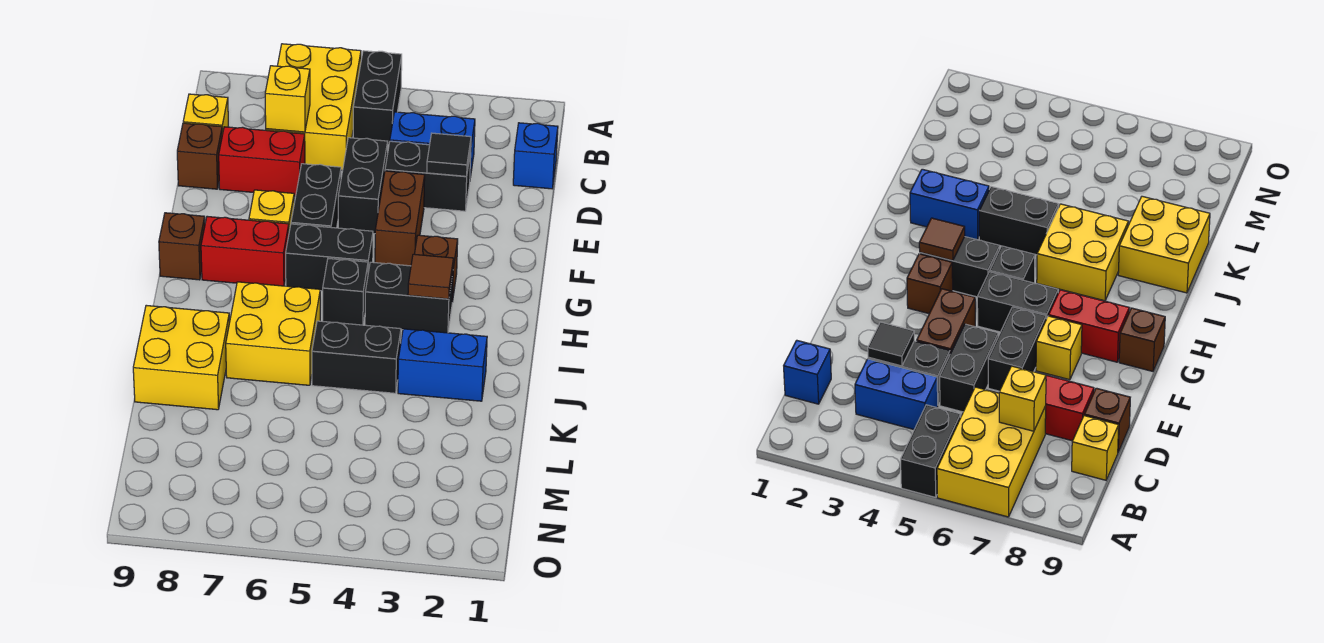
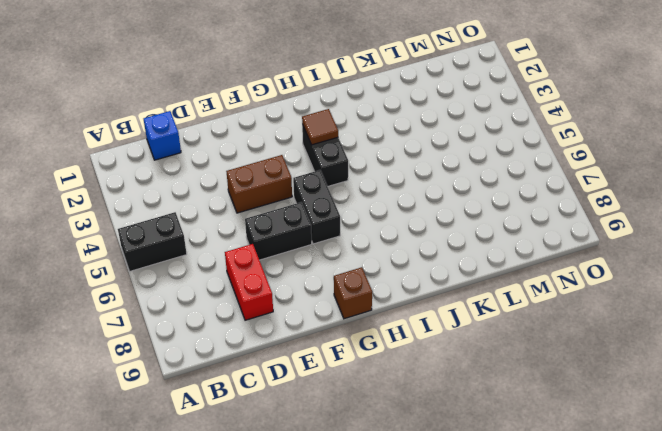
none -> yellow brick A6:C7 level 1
none -> blue brick C3:C4 level 1
none -> yellow brick C9 level 1

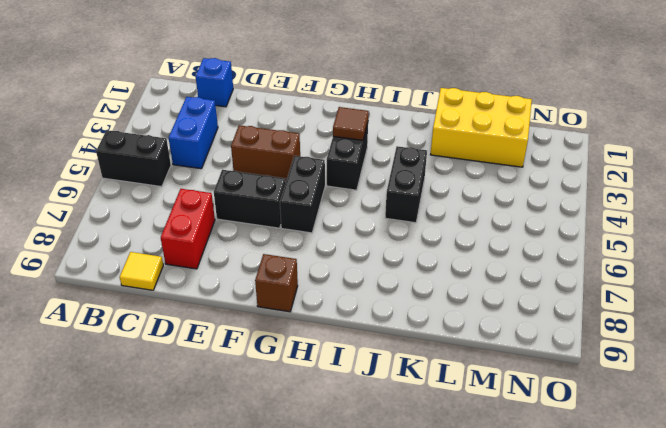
yellow tile C9 level 1 -> yellow brick C9 level 1
yellow brick K1:M2 level 1 -> yellow brick A6:C7 level 1
none -> black brick D3:D4 level 1
none -> black brick D5:E5 level 1
none -> brown brick D9 level 1

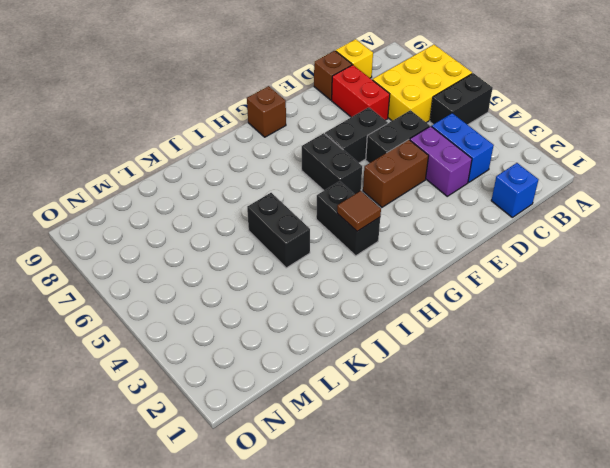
purple brick D3:D4 level 1 -> black brick D3:D4 level 1
none -> yellow brick F7 level 1
none -> brown brick G3 level 1
none -> red brick G7:G8 level 1

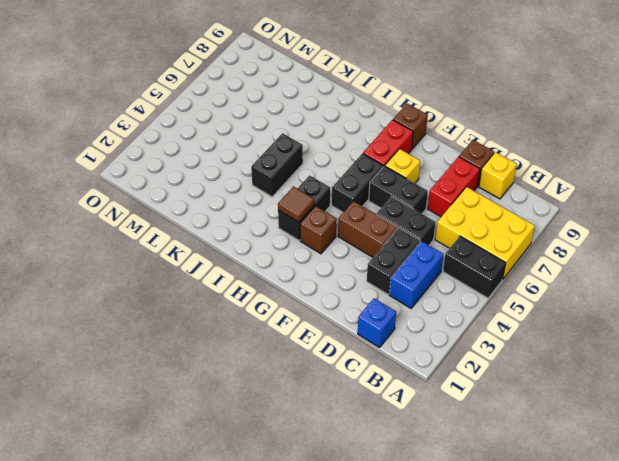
none -> black brick H5 level 1
none -> yellow brick I6:J7 level 1
none -> blue brick J2:J3 level 1

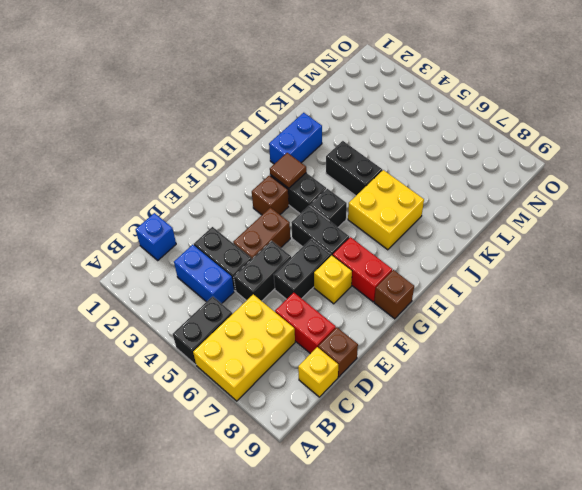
blue brick I2:J2 level 1 -> blue brick J2:J3 level 1
none -> yellow brick J8:K9 level 1
none -> yellow brick C7 level 2
none -> black tile D3 level 2

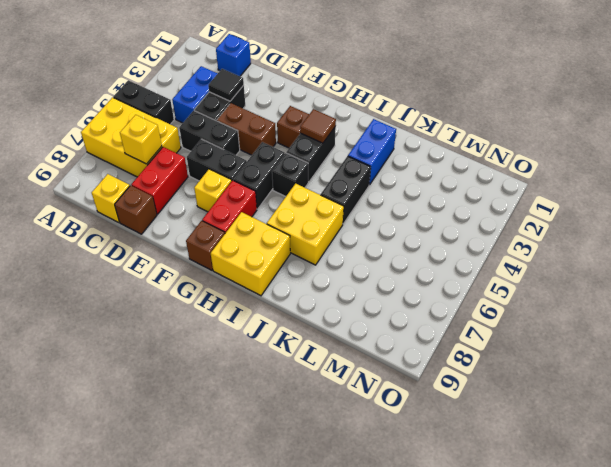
yellow brick H8:I9 level 1 -> yellow brick J8:K9 level 1

